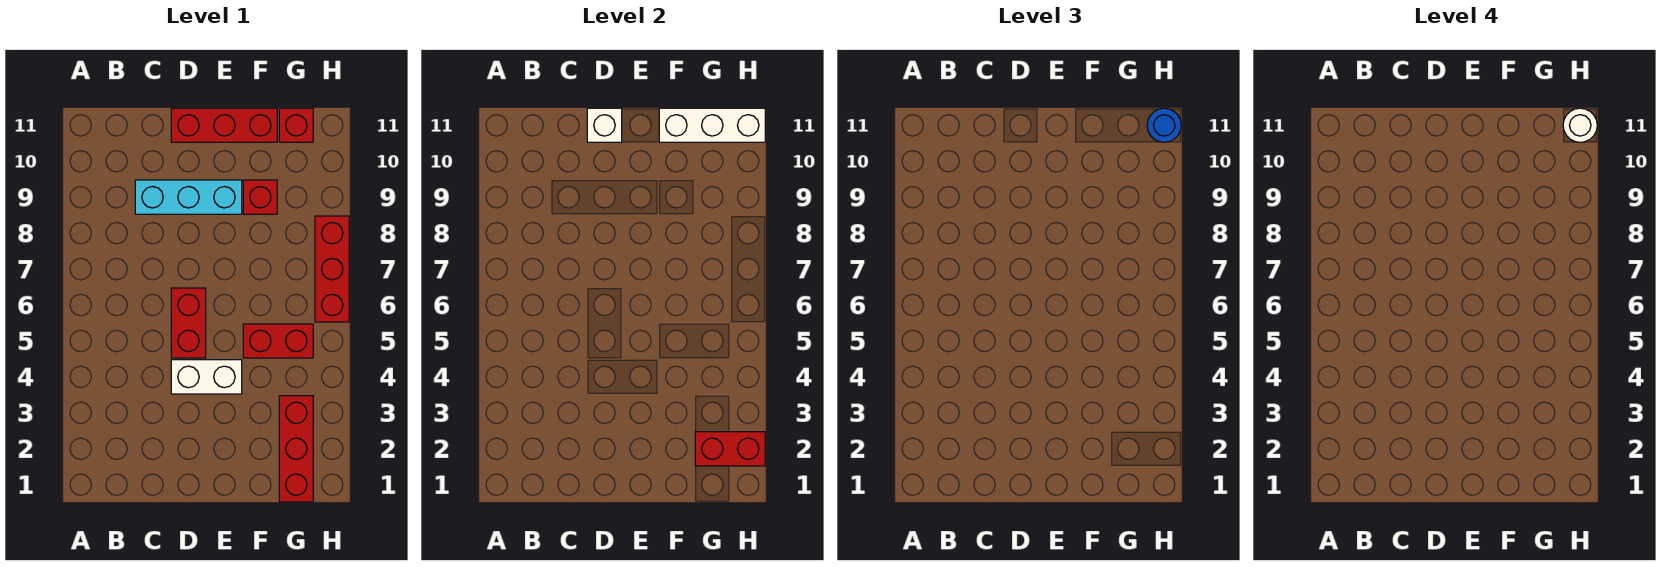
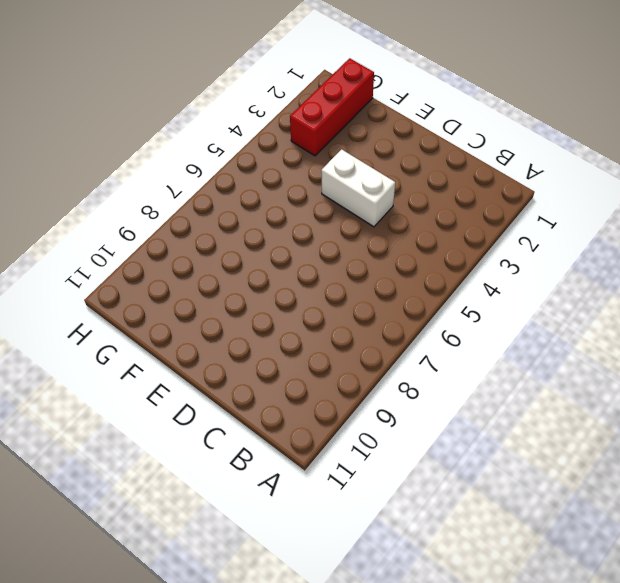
none -> cyan brick C9:E9 level 1
none -> red brick D5:D6 level 1
none -> red brick D11:F11 level 1

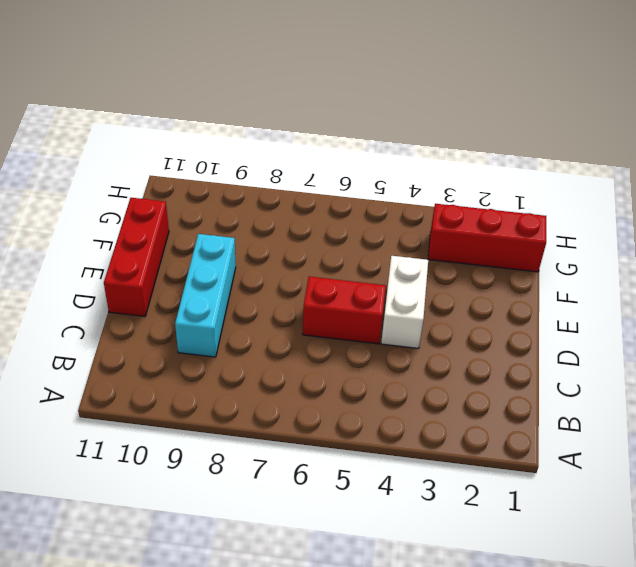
none -> red brick F5:G5 level 1
none -> red brick F9 level 1
none -> red brick G11 level 1

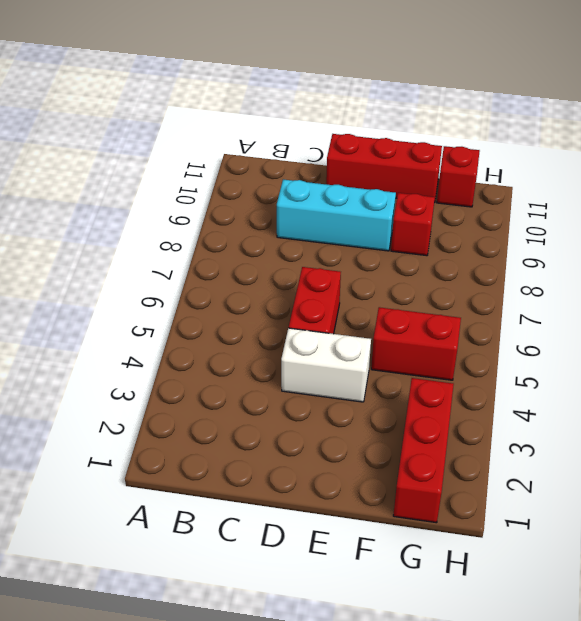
none -> red brick H6:H8 level 1
none -> white brick D11 level 2
none -> white brick F11:H11 level 2

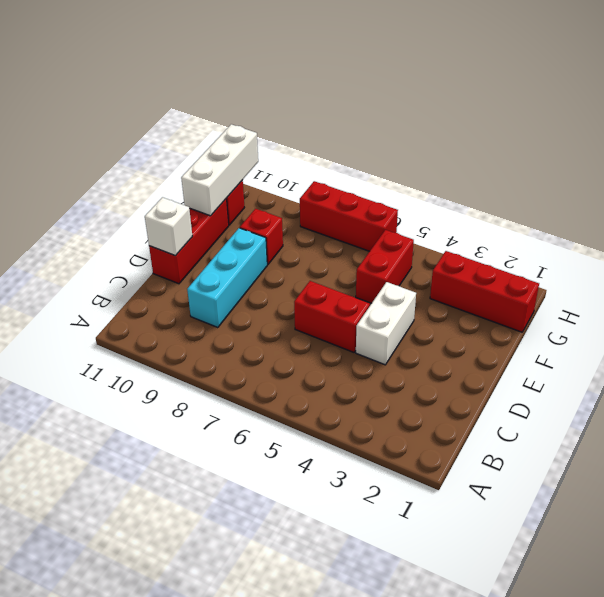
none -> red brick G2:H2 level 2
none -> blue round brick H11 level 3
none -> white round brick H11 level 4

